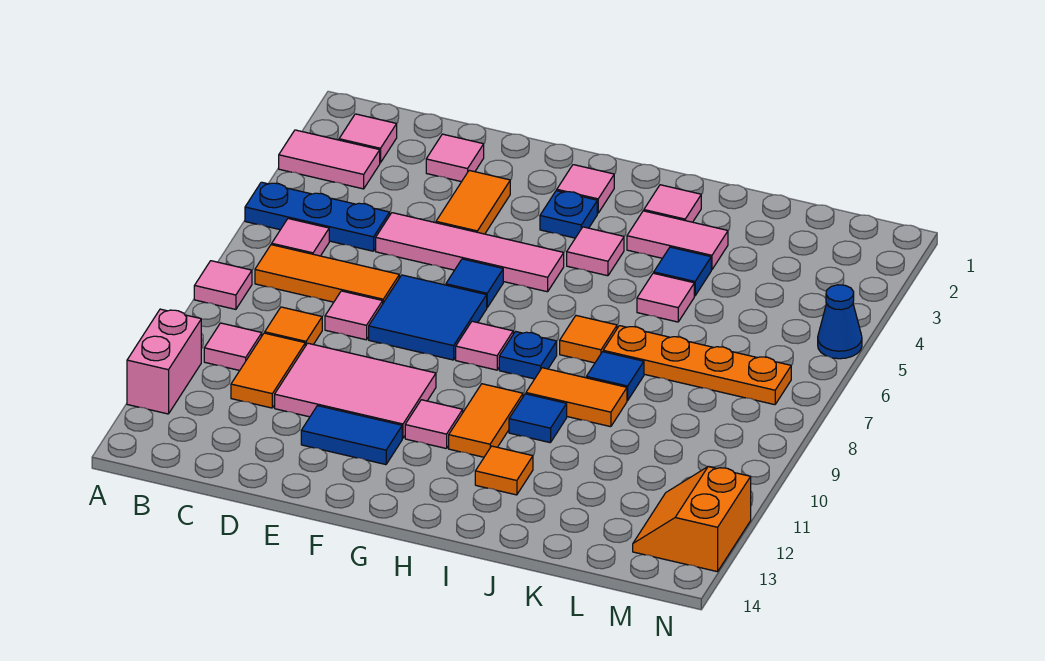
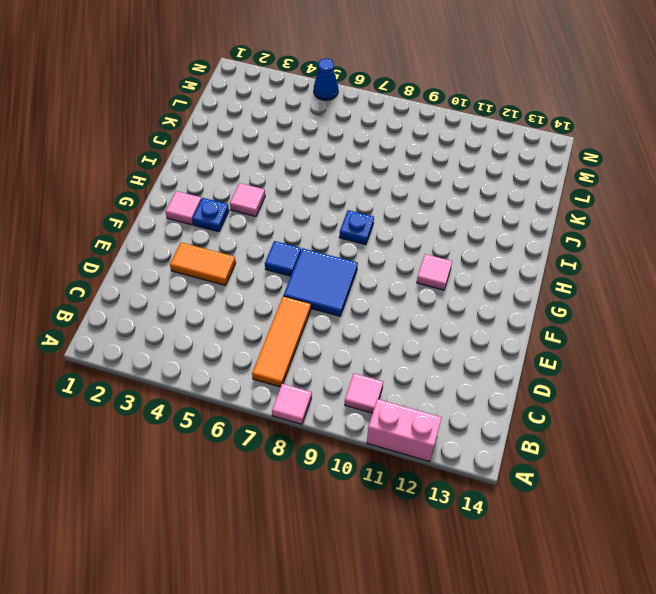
none -> pink tile A3:B3 level 1
none -> blue plate A5:C5 level 1
none -> pink tile B2 level 1
none -> pink tile B6 level 1

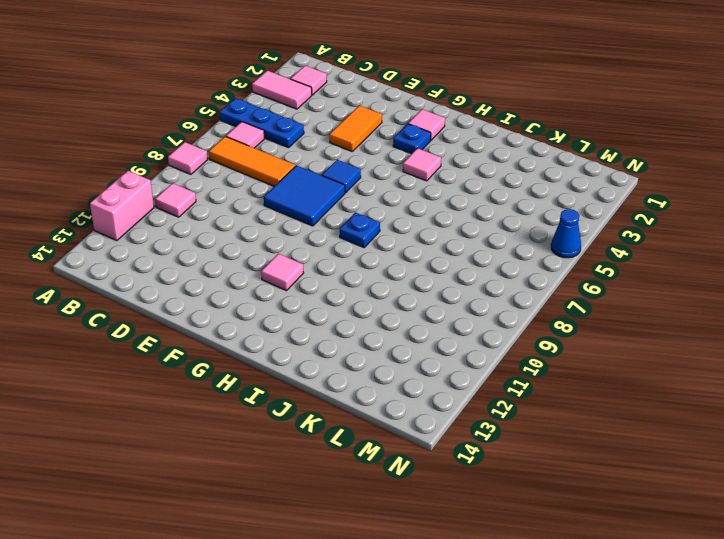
none -> orange tile C9 level 1
none -> orange tile C10:C11 level 1
none -> pink tile D2 level 1
none -> pink tile D5:G5 level 1

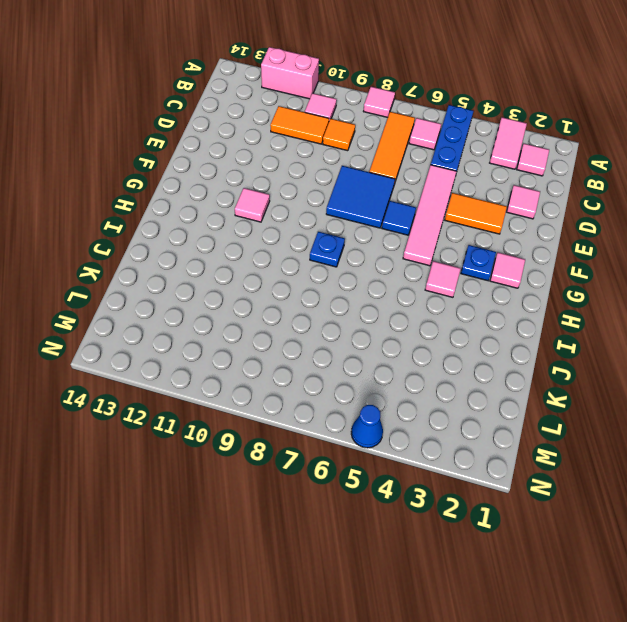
none -> pink tile D8 level 1
none -> pink tile D10:F11 level 1
none -> blue tile E12:F12 level 1
none -> pink tile G8 level 1

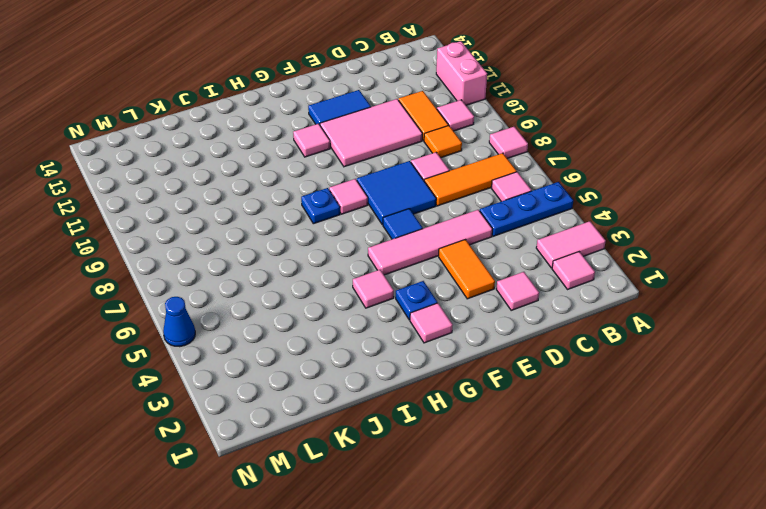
none -> orange tile H10:H11 level 1
none -> pink tile I2 level 1
none -> pink tile I3:J3 level 1
none -> orange tile I7 level 1

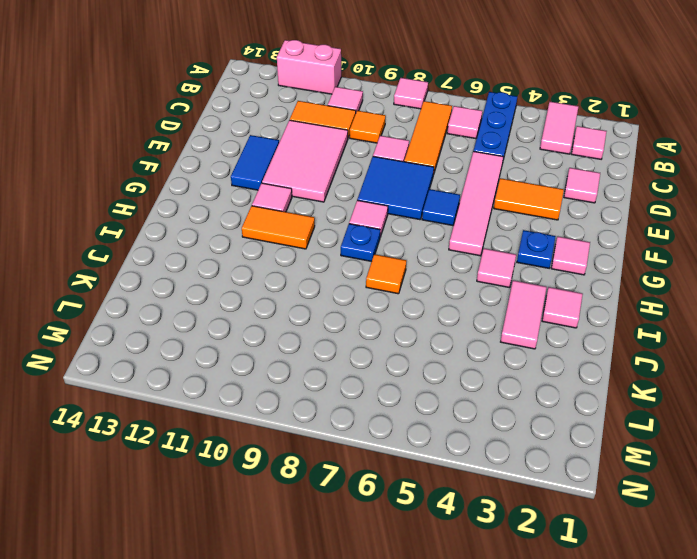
none -> orange tile I9:J9 level 1
none -> blue tile I10 level 1
none -> orange tile I12 level 1
none -> blue tile J4 level 1

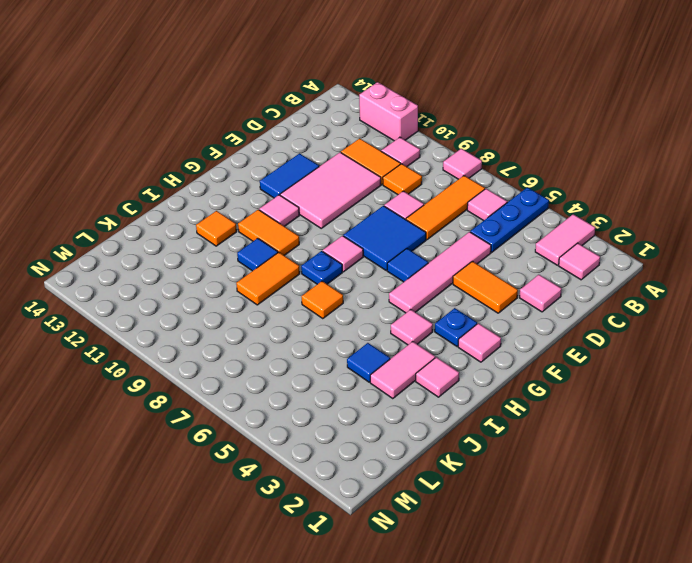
none -> pink tile J5 level 1
none -> orange plate J7:M7 level 1
none -> blue tile J8 level 1
none -> orange slope M12:N13 level 1 top N

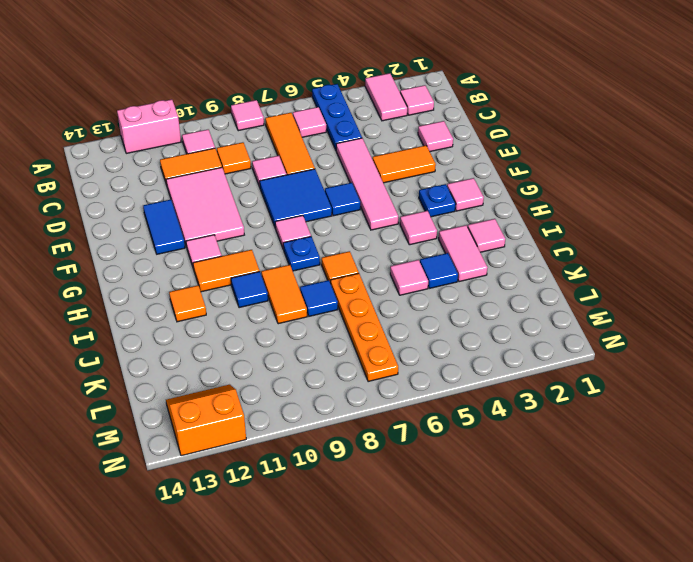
none -> blue cone N5 level 1

